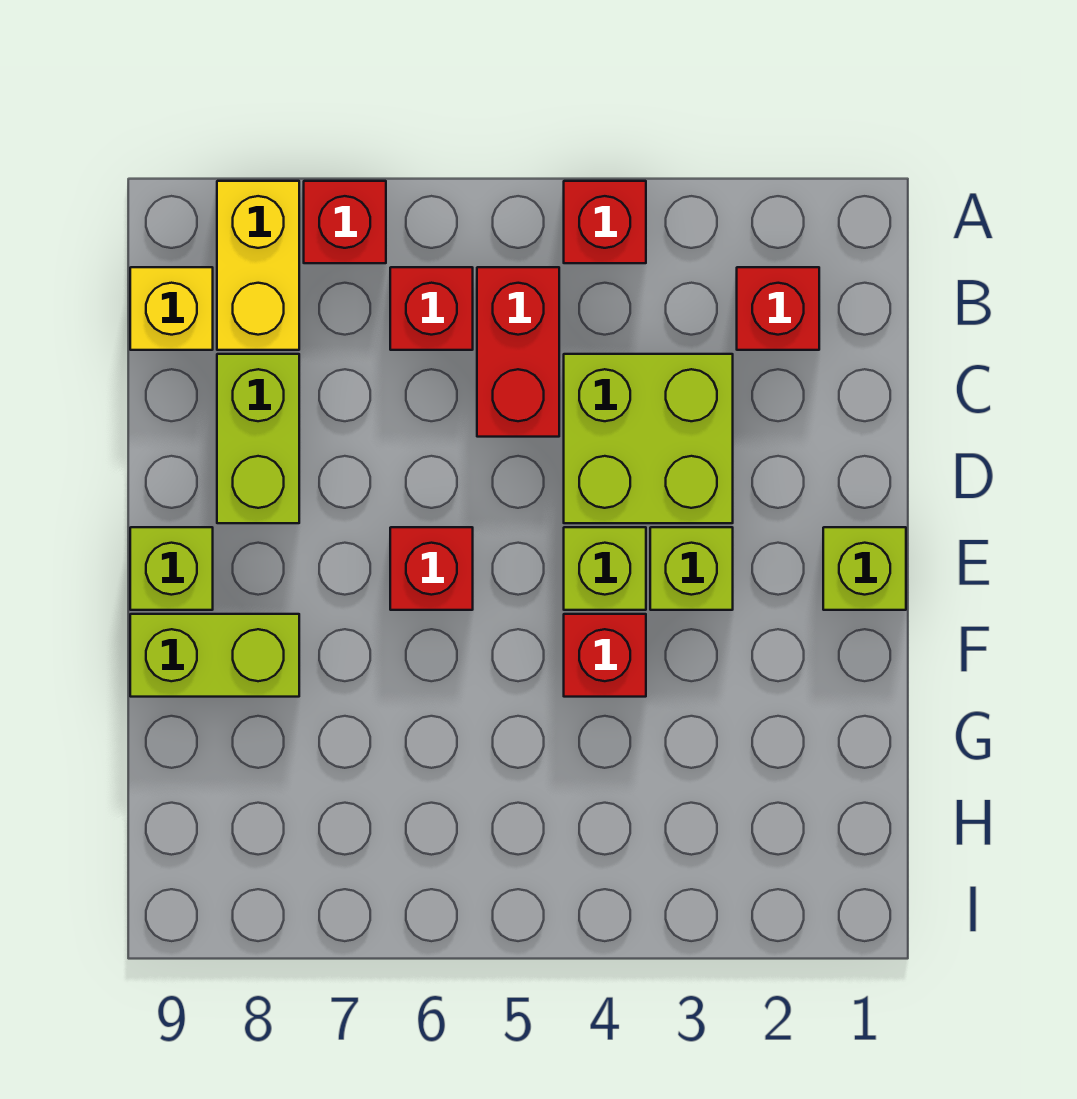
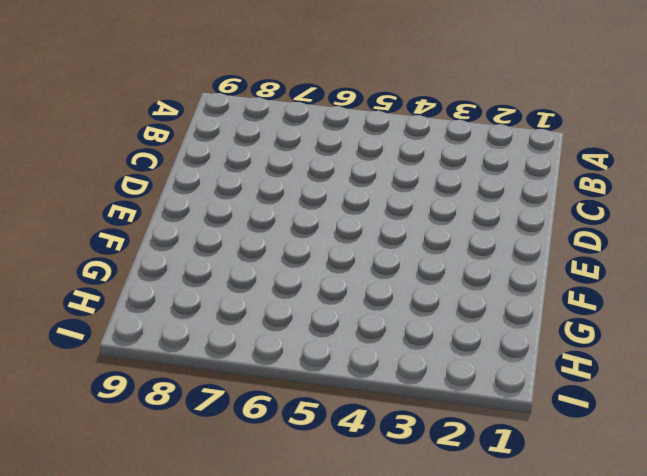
none -> red brick A4 level 1
none -> red brick A7 level 1
none -> yellow brick A8:B8 level 1

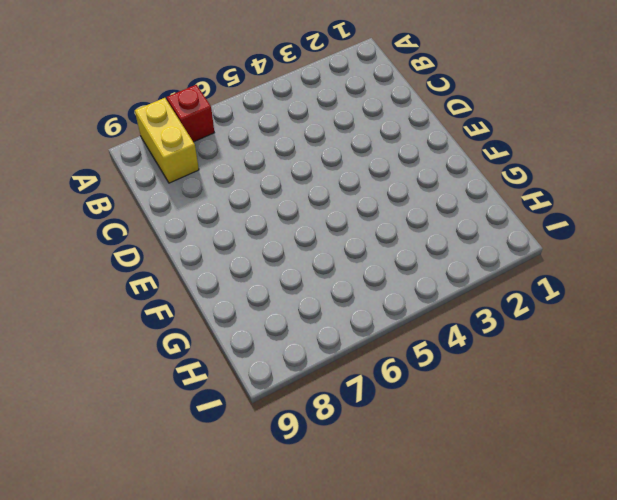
none -> red brick A4 level 1
none -> red brick B2 level 1
none -> red brick B5:C5 level 1

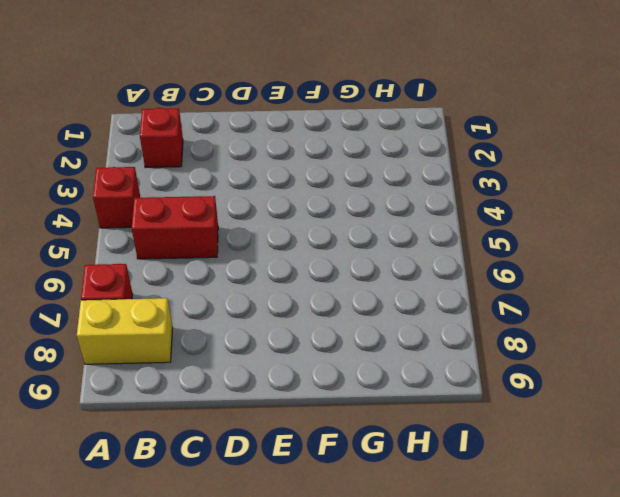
none -> red brick B6 level 1
none -> yellow brick B9 level 1
none -> lime brick C3:D4 level 1

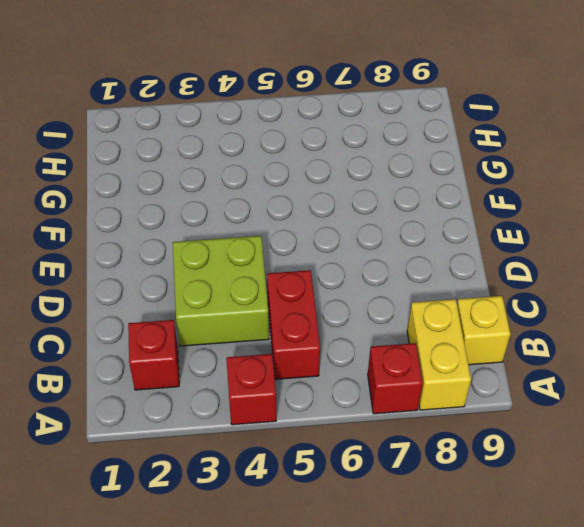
none -> red brick B6 level 1
none -> lime brick C8:D8 level 1
none -> lime brick E1 level 1

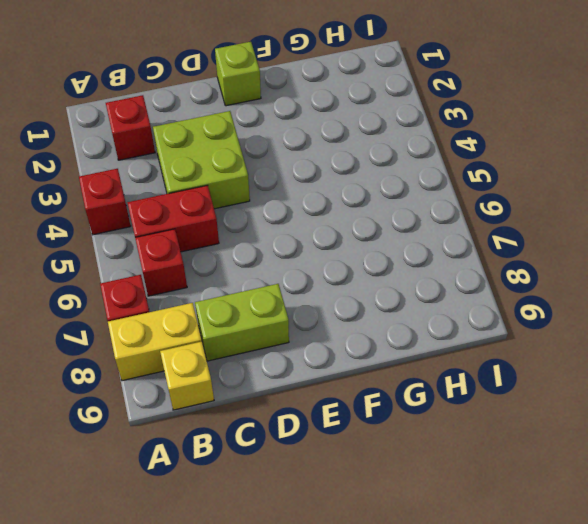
none -> lime brick E3 level 1
none -> lime brick E4 level 1
none -> red brick E6 level 1

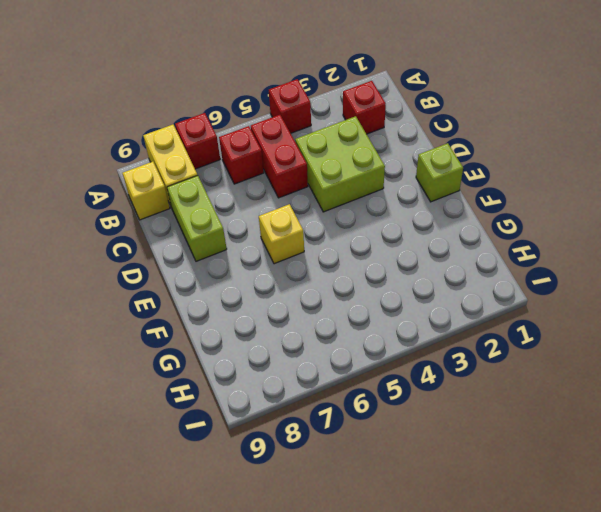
yellow brick E6 level 1 -> red brick E6 level 1
none -> lime brick E3 level 1
none -> lime brick E4 level 1
none -> lime brick E9 level 1

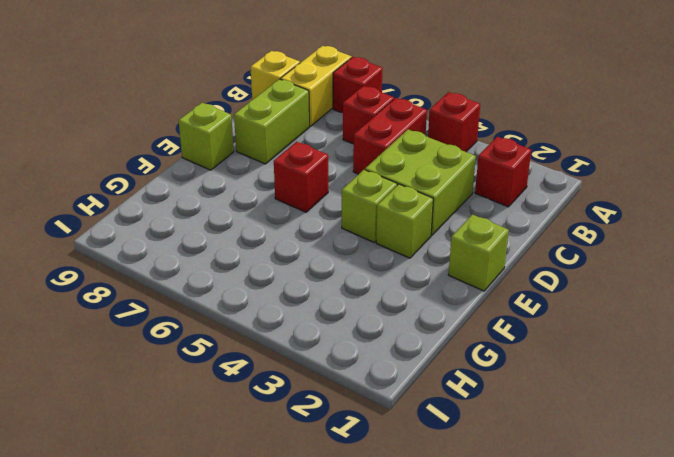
none -> red brick F4 level 1
none -> lime brick F8:F9 level 1

